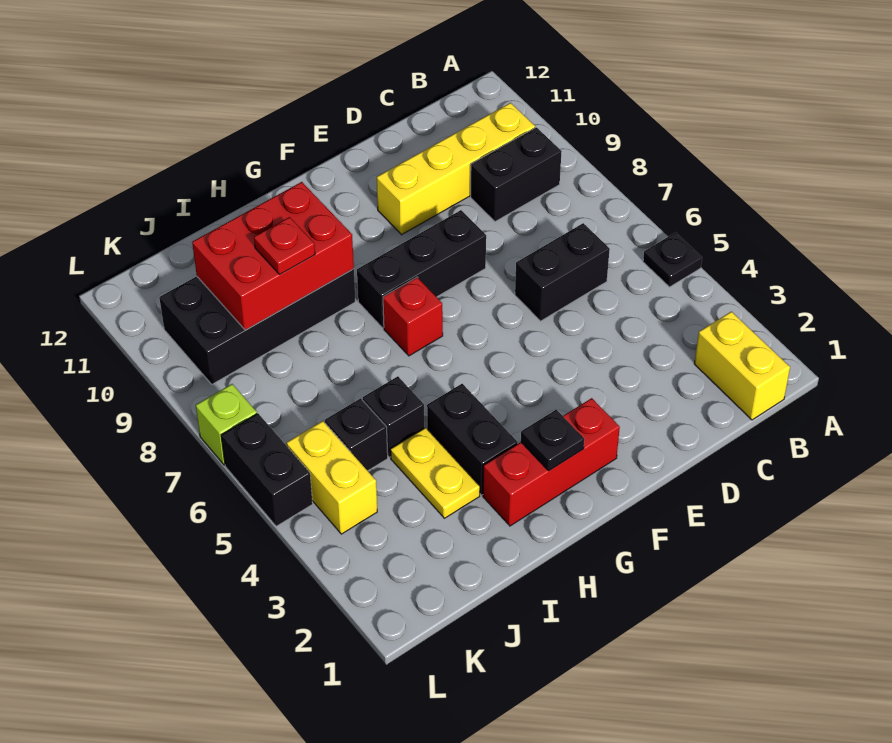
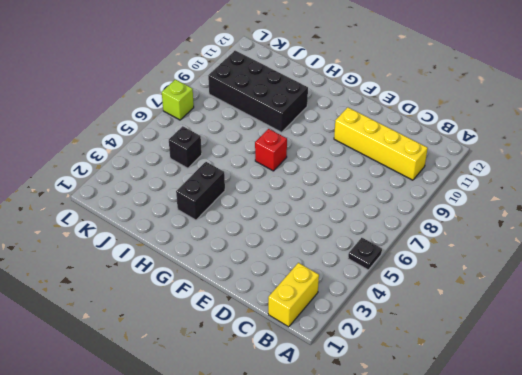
none -> black brick B9:C9 level 1
none -> black brick C6:D6 level 1
none -> black brick E8:G8 level 1

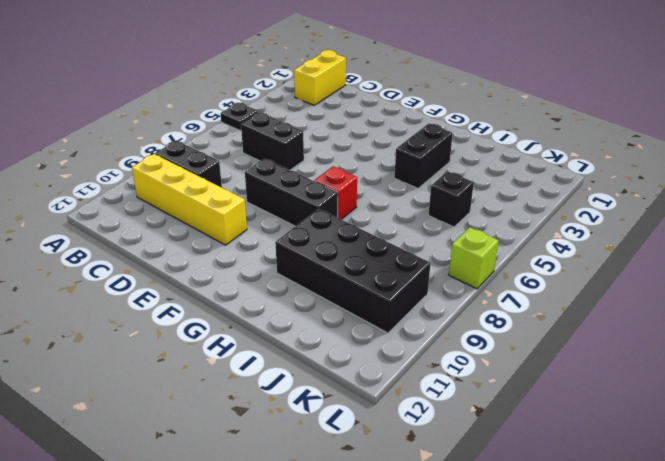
none -> red brick F2:H2 level 1
none -> yellow plate I3:I4 level 1
none -> black brick I5 level 1

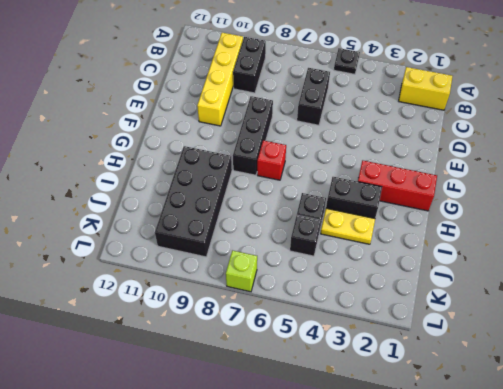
red brick G1:G3 level 1 -> red brick F2:H2 level 1
none -> yellow brick K4:K5 level 1
none -> black brick L5:L6 level 1
none -> black plate G2 level 2

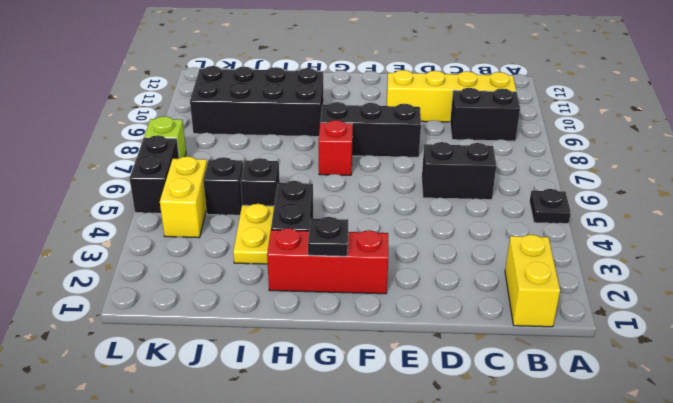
none -> red brick H9:J10 level 2
none -> red plate I9 level 3

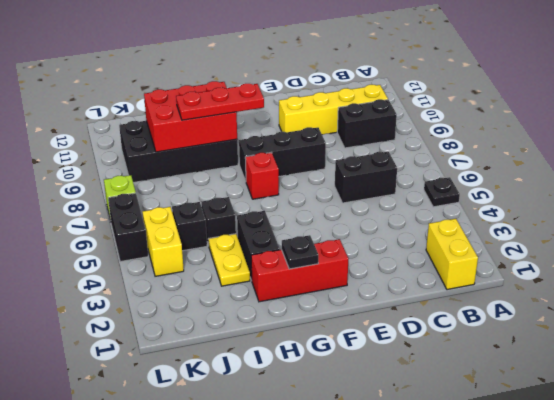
red plate G9:I9 level 3 -> red plate I9 level 3

